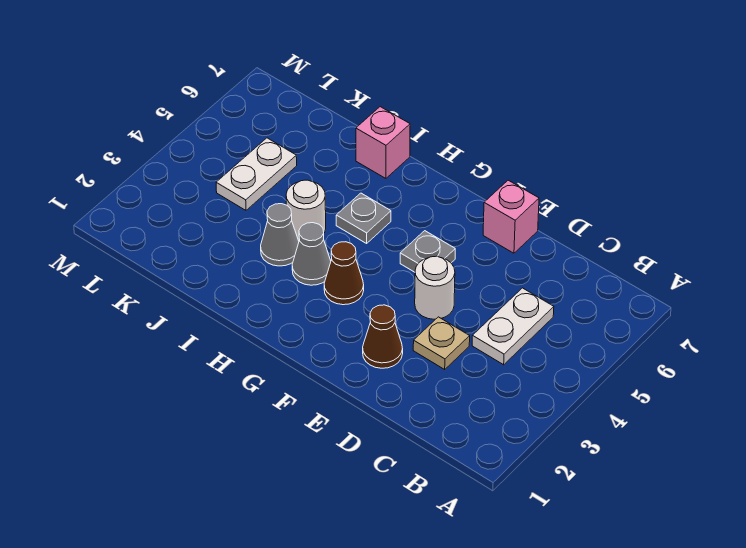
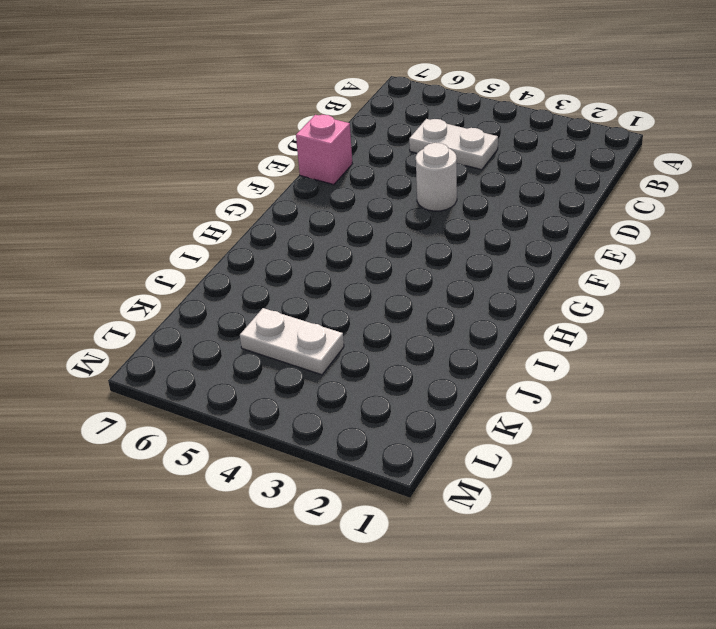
none -> tan plate D3 level 1
none -> brown cone E2 level 1
none -> grey plate F5 level 1

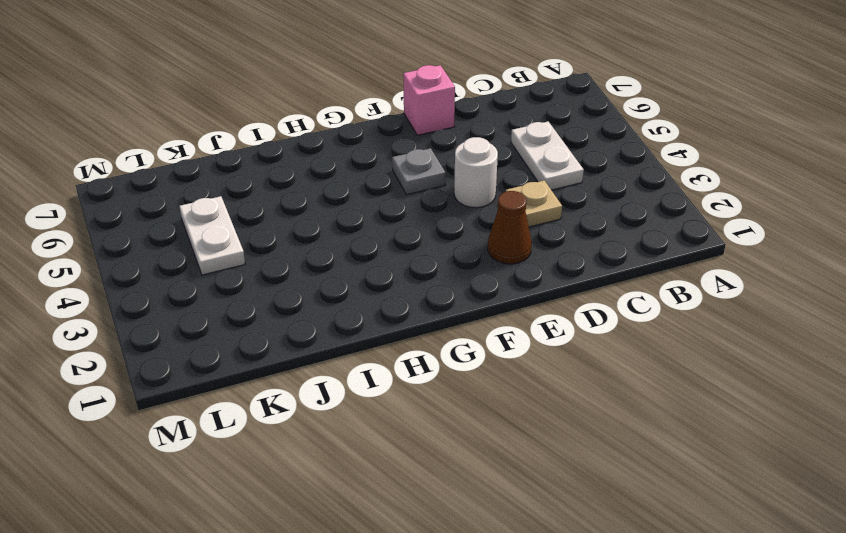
none -> brown cone G3 level 1
none -> grey cone H3 level 1
none -> grey plate H5 level 1

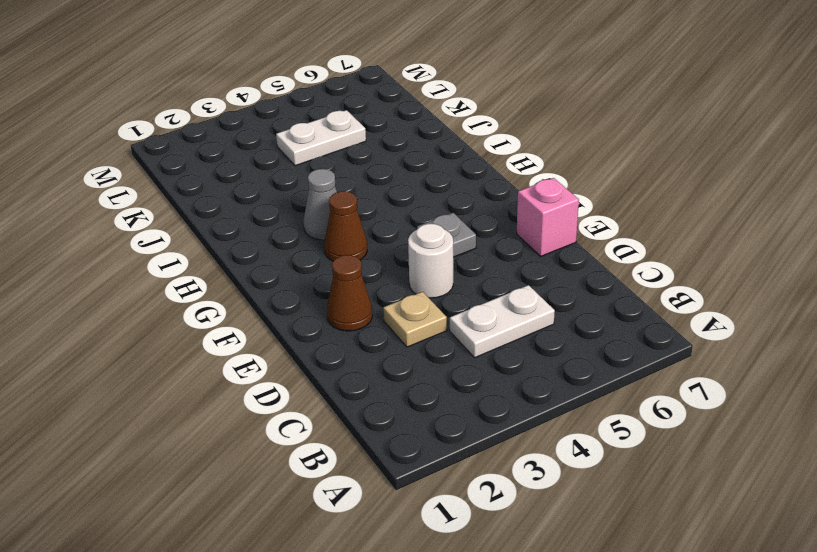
none -> grey plate H5 level 1
none -> grey cone I3 level 1
none -> white round brick I4 level 1

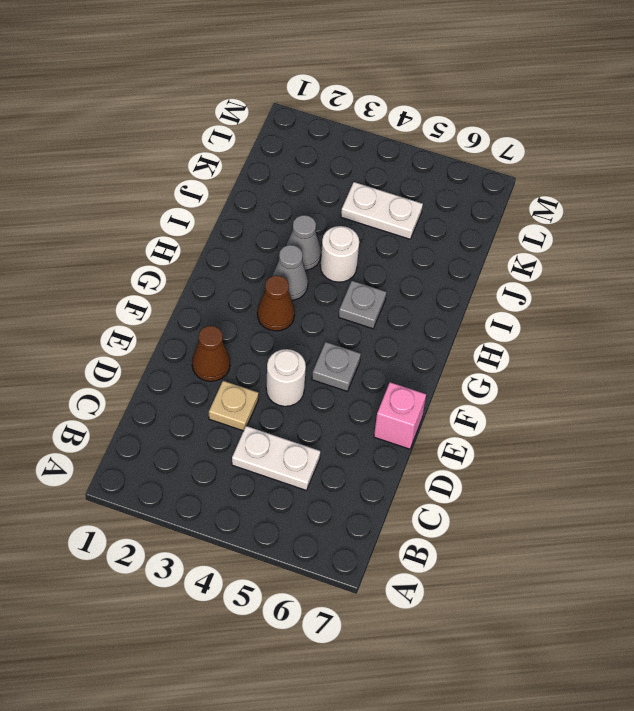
none -> pink brick I7 level 1

